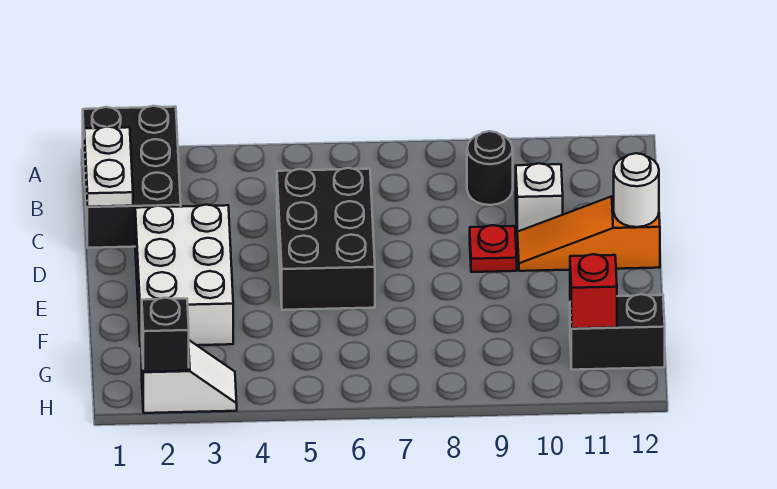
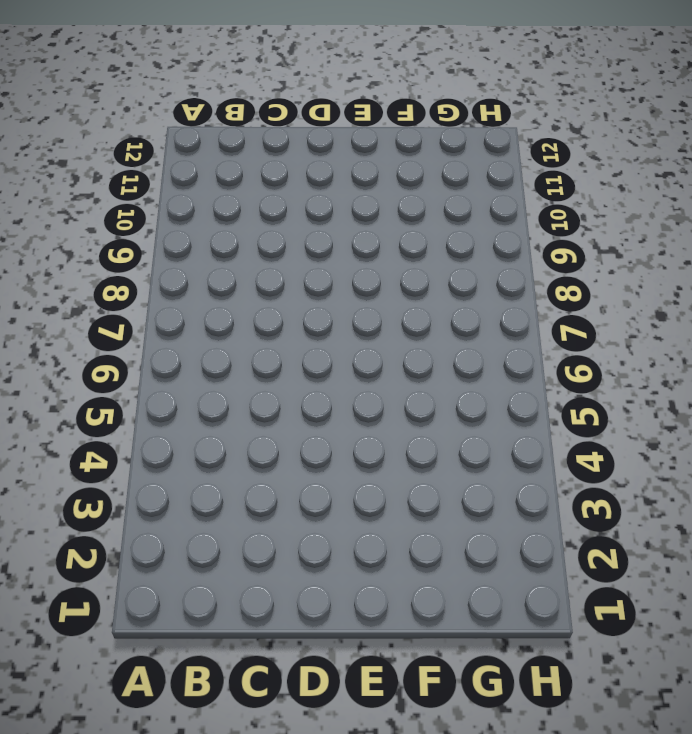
none -> black brick A1:C2 level 1
none -> black round brick B9 level 1
none -> black brick C5:E6 level 1

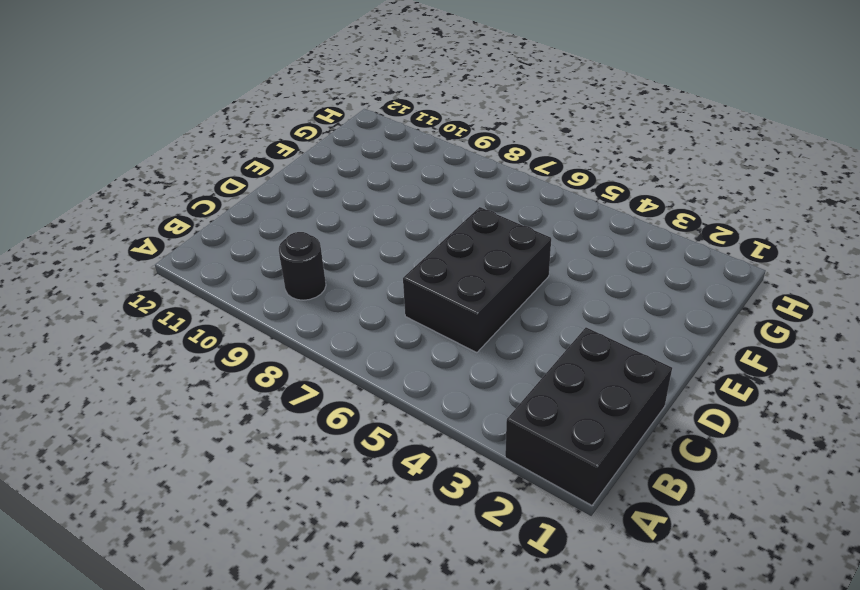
none -> white brick C10 level 1
none -> white brick D2:F3 level 1
none -> red plate D9 level 1

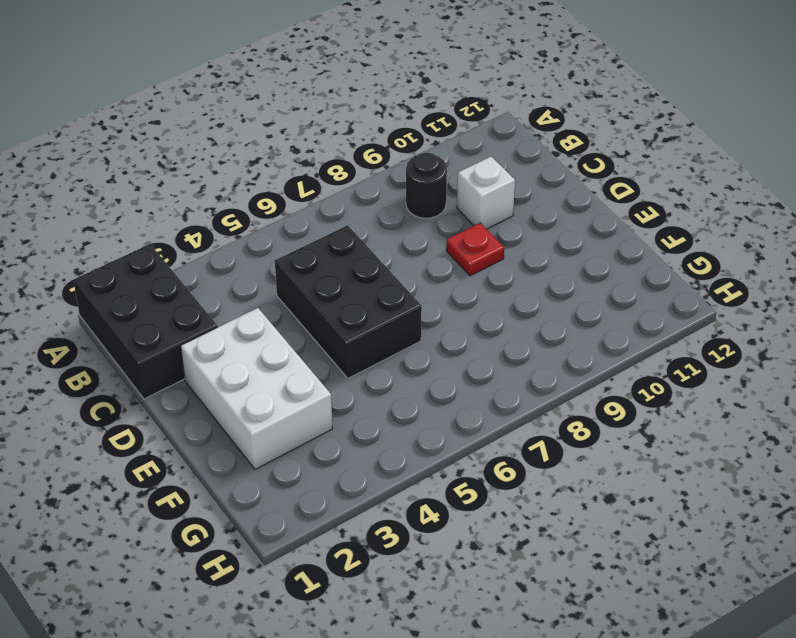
none -> orange slope D10:D12 level 1 top 12
none -> black brick G11:G12 level 1
none -> white slope H2:H3 level 1 top 2

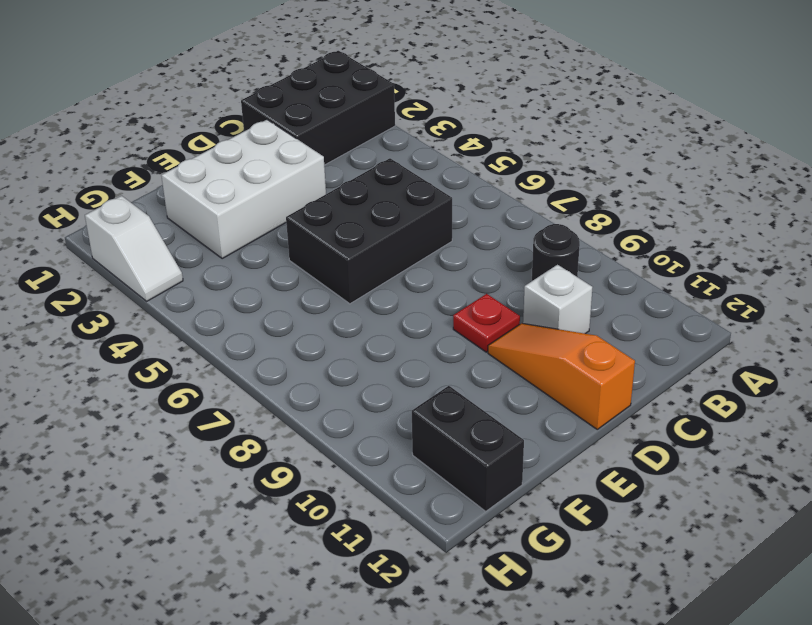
none -> white plate B1:C1 level 2
none -> white round brick D12 level 2
none -> red brick G11 level 2

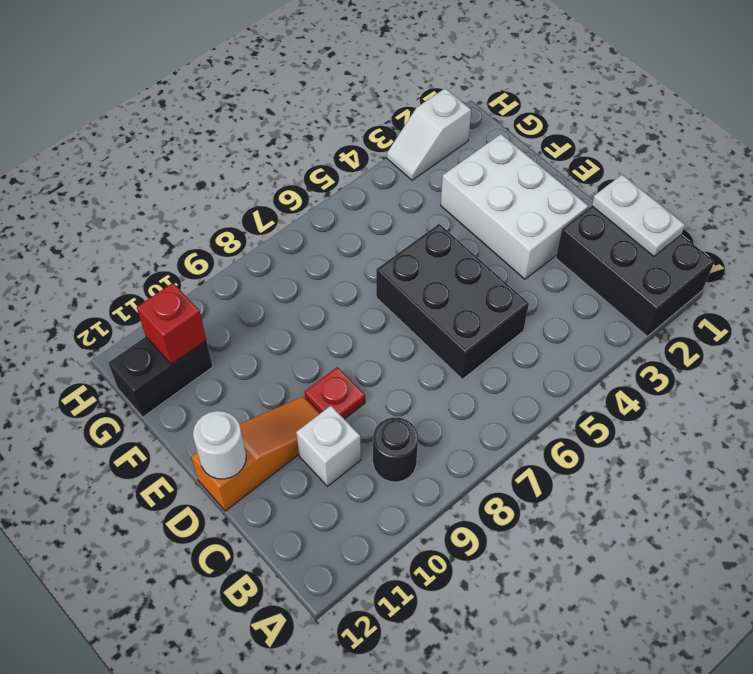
none -> black brick H2 level 2

